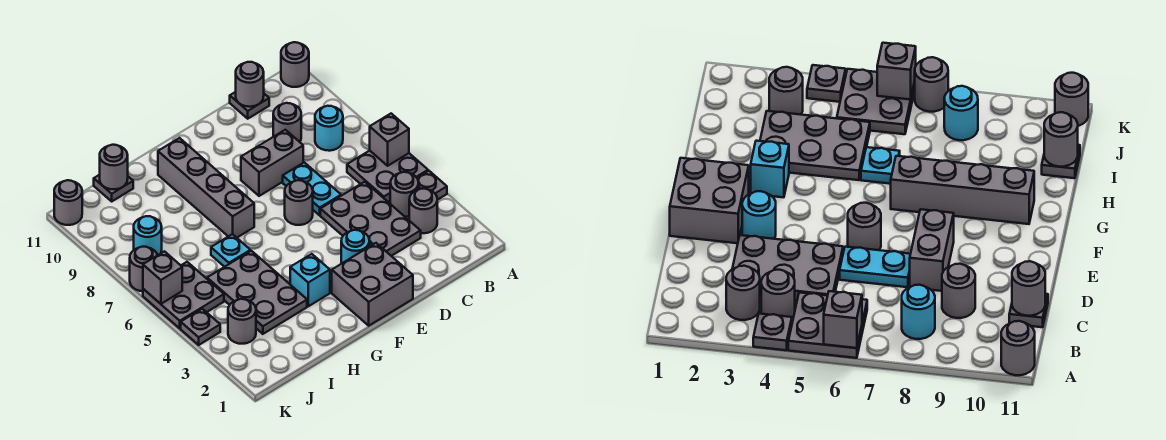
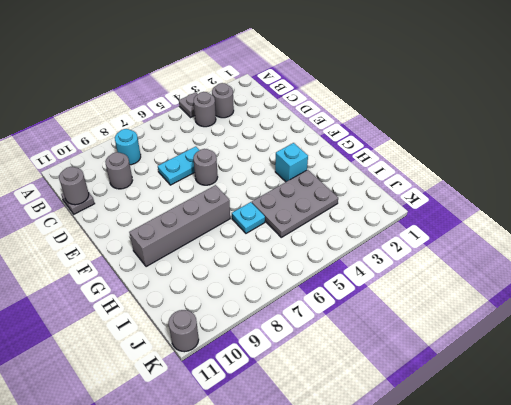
none -> grey plate A5:B6 level 1
none -> grey round brick A11 level 1
none -> grey plate C3:D5 level 1

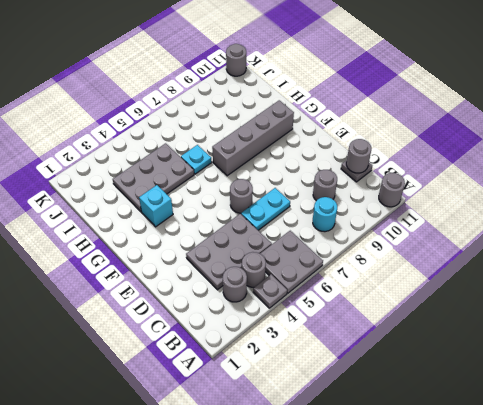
none -> grey brick D8:E8 level 1
none -> grey brick E1:F2 level 1
none -> cyan round brick E3 level 1

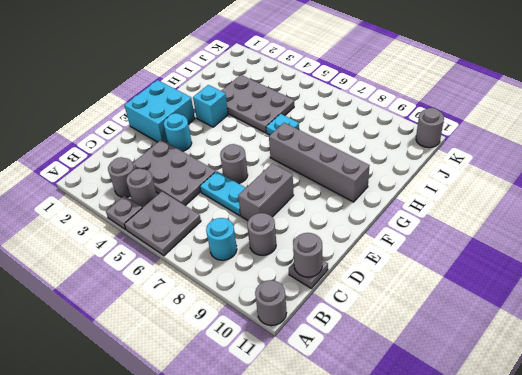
cyan brick E1:F2 level 1 -> grey brick E1:F2 level 1
none -> grey plate I11 level 1
none -> grey round brick J3 level 1
none -> grey plate J5:K6 level 1

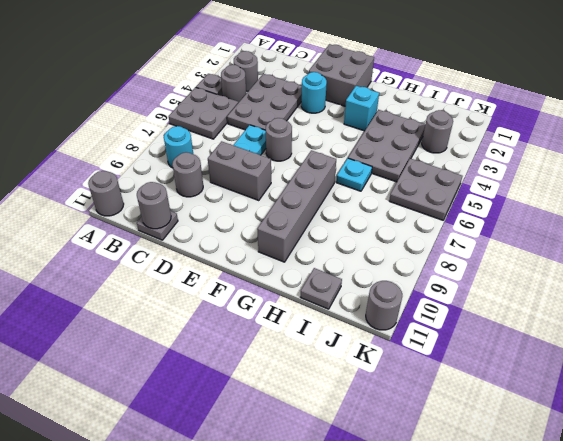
none -> cyan round brick J8 level 1
none -> grey plate K4 level 1
none -> grey round brick K7 level 1

